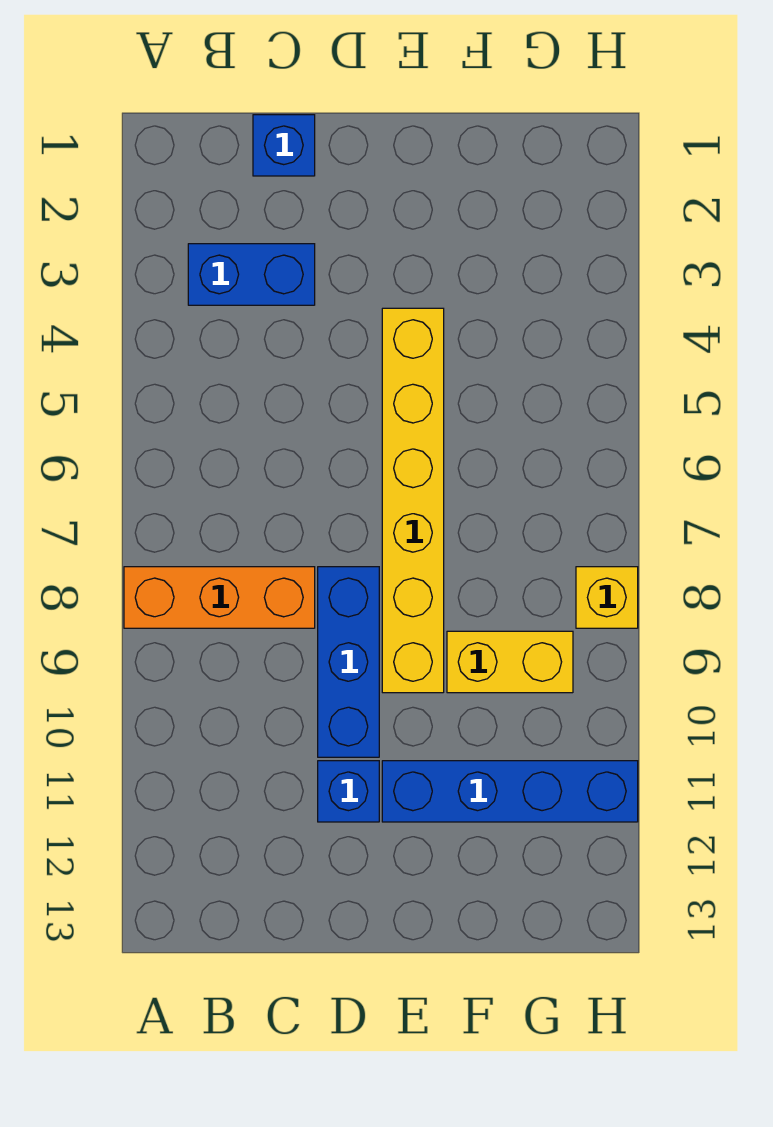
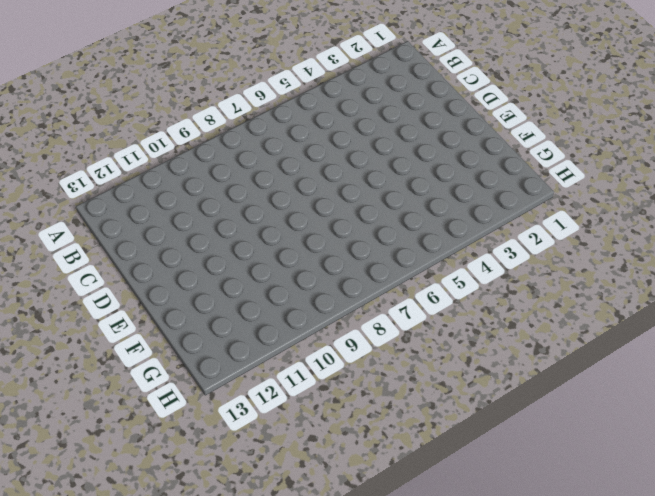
none -> orange brick A8:C8 level 1
none -> blue brick B3:C3 level 1

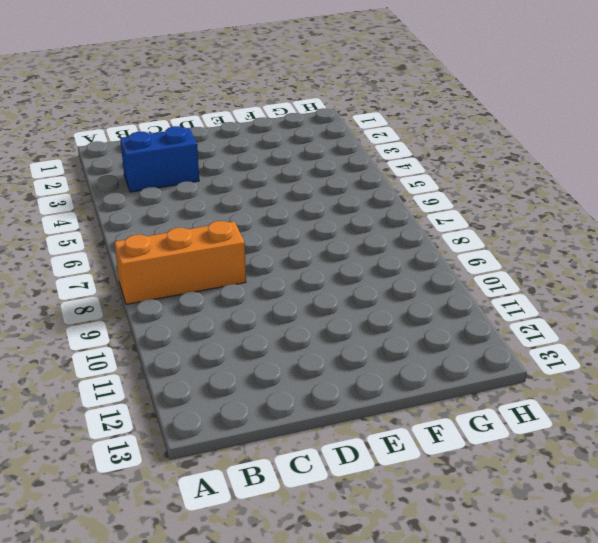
none -> blue brick C1 level 1
none -> blue brick D8:D10 level 1

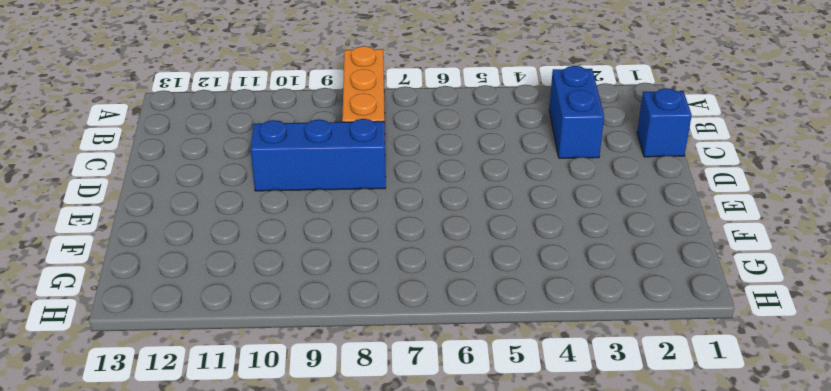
none -> blue brick D11 level 1
none -> yellow brick E4:E9 level 1

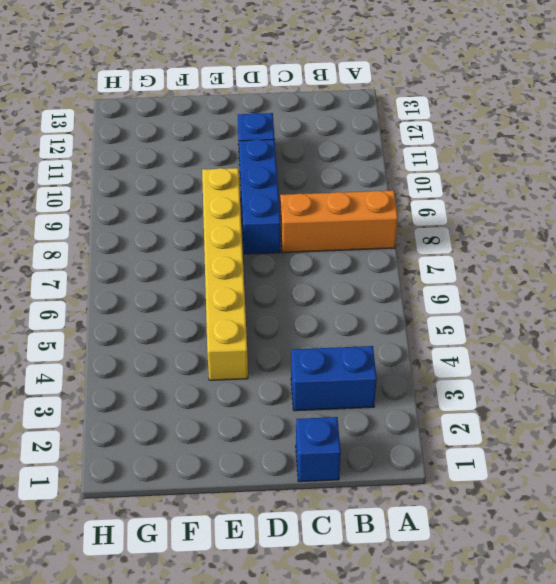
none -> blue brick E11:H11 level 1
none -> yellow brick F9:G9 level 1

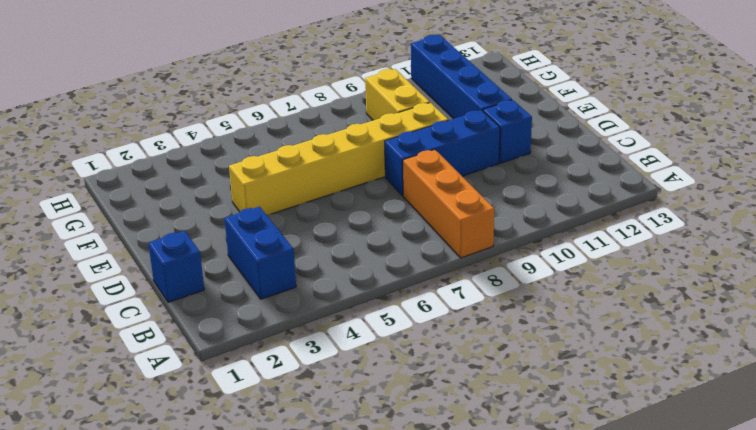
none -> yellow brick H8 level 1

